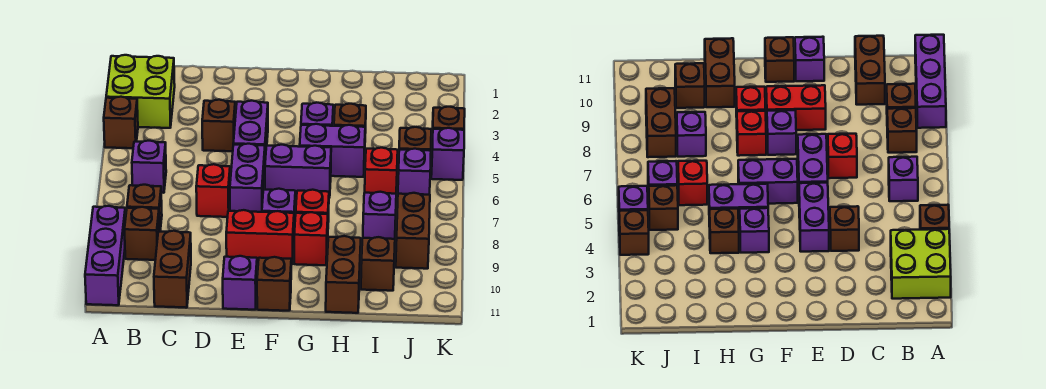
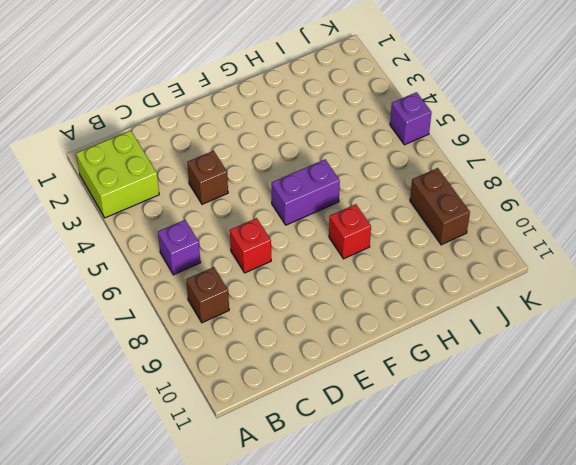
none -> brown brick A4 level 1
none -> purple brick A9:A11 level 1
none -> brown brick B9 level 1
none -> brown brick C10:C11 level 1

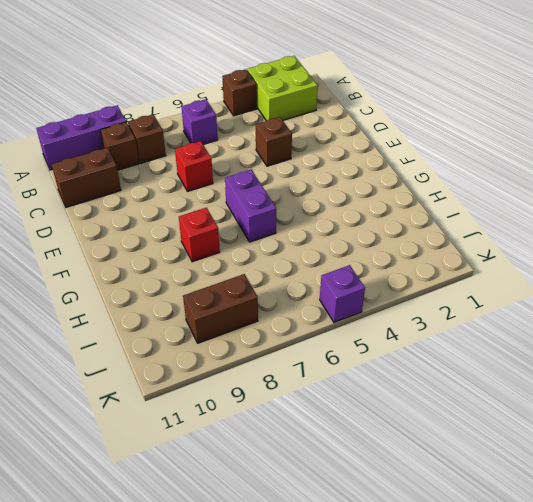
none -> purple brick E4:E5 level 1
none -> purple brick E6:E7 level 1
none -> red brick E9:F9 level 1
none -> purple brick E11 level 1

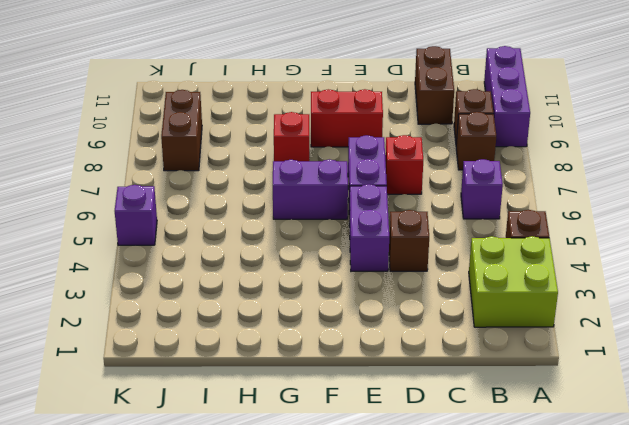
none -> purple brick E11 level 1
none -> purple brick F8 level 1
none -> brown brick F11 level 1
none -> purple brick G4 level 1

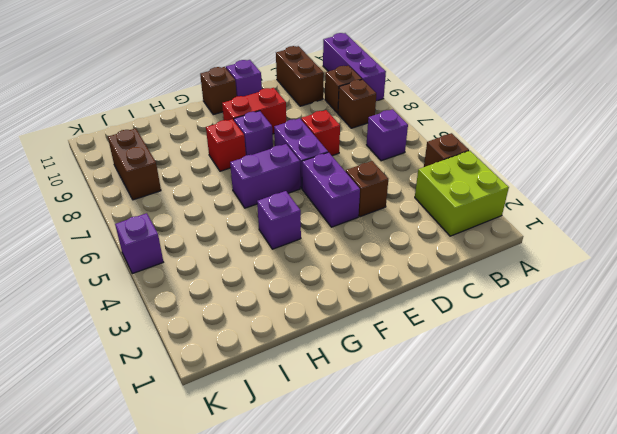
none -> purple brick G5:H5 level 1
none -> red brick G9 level 1
none -> brown brick H4 level 1
none -> brown brick H10:H11 level 1

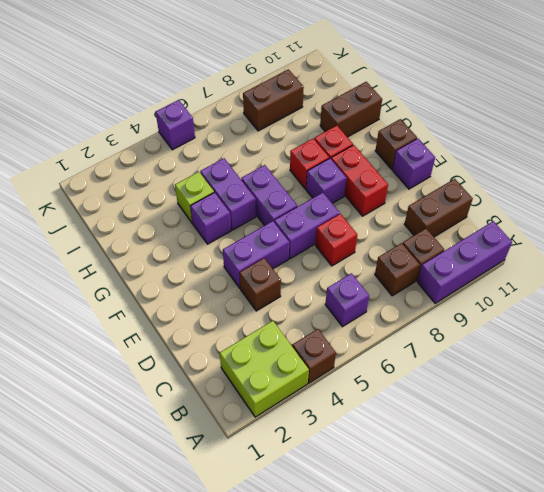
lime brick H4 level 1 -> brown brick H4 level 1
none -> red brick I6 level 1
none -> purple brick I8 level 1
none -> brown brick I10 level 1
none -> brown brick J5 level 1

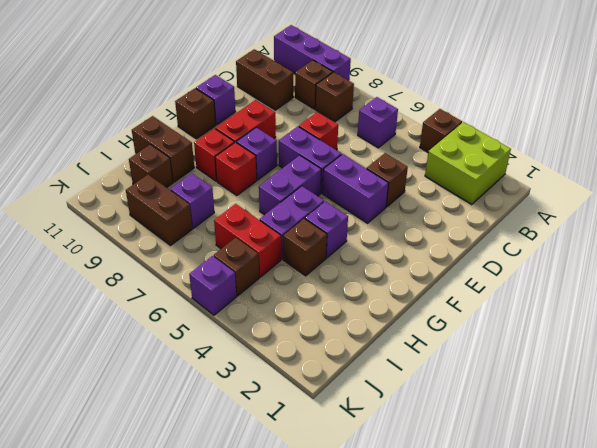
red brick I5:I6 level 1 -> red brick I6 level 1
none -> purple brick J6 level 1
none -> brown brick K4 level 1

